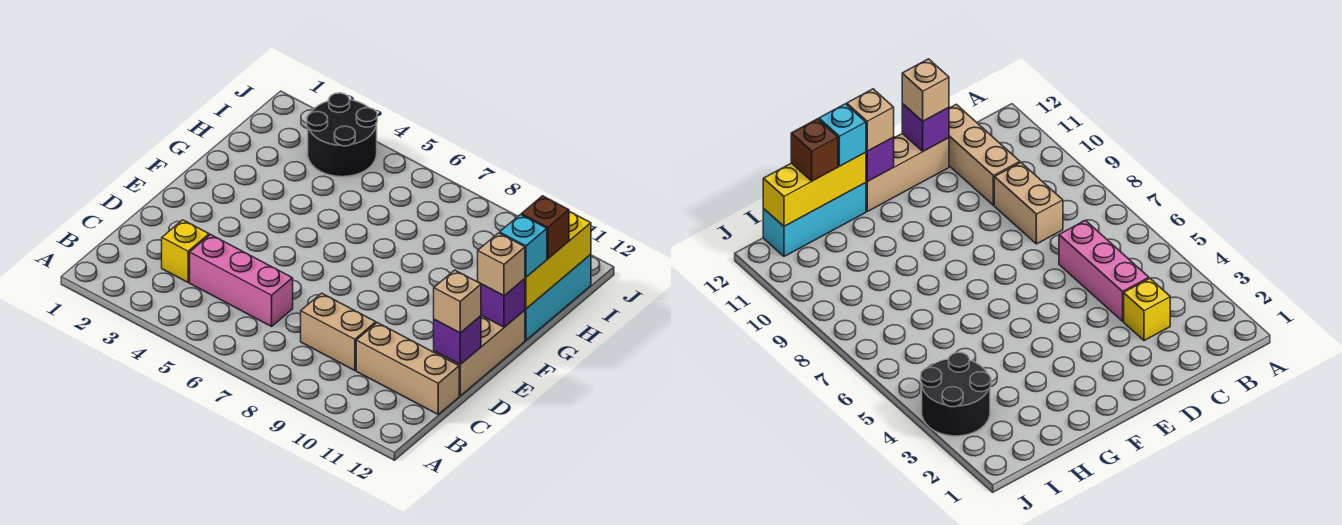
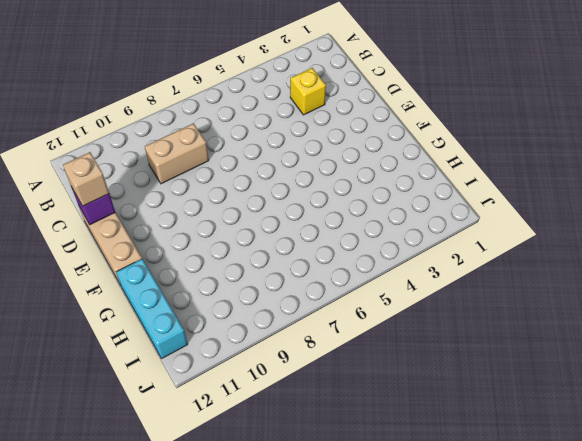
none -> pink brick C4:C6 level 1
none -> tan brick C10:C12 level 1
none -> black round brick I3:J4 level 1

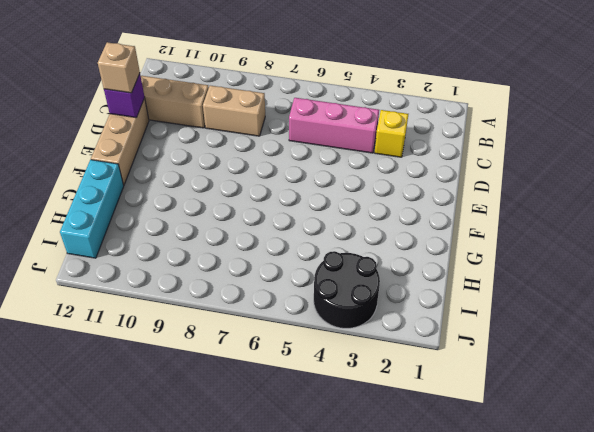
none -> purple brick F12 level 2
none -> yellow brick G12:I12 level 2
none -> tan brick F12 level 3

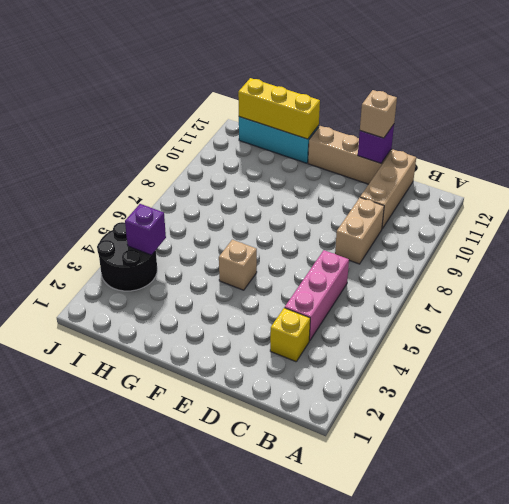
tan brick F5 level 1 -> tan brick F12 level 3
purple brick I4 level 2 -> purple brick F12 level 2
none -> cyan brick G12 level 3
none -> brown brick H12 level 3

